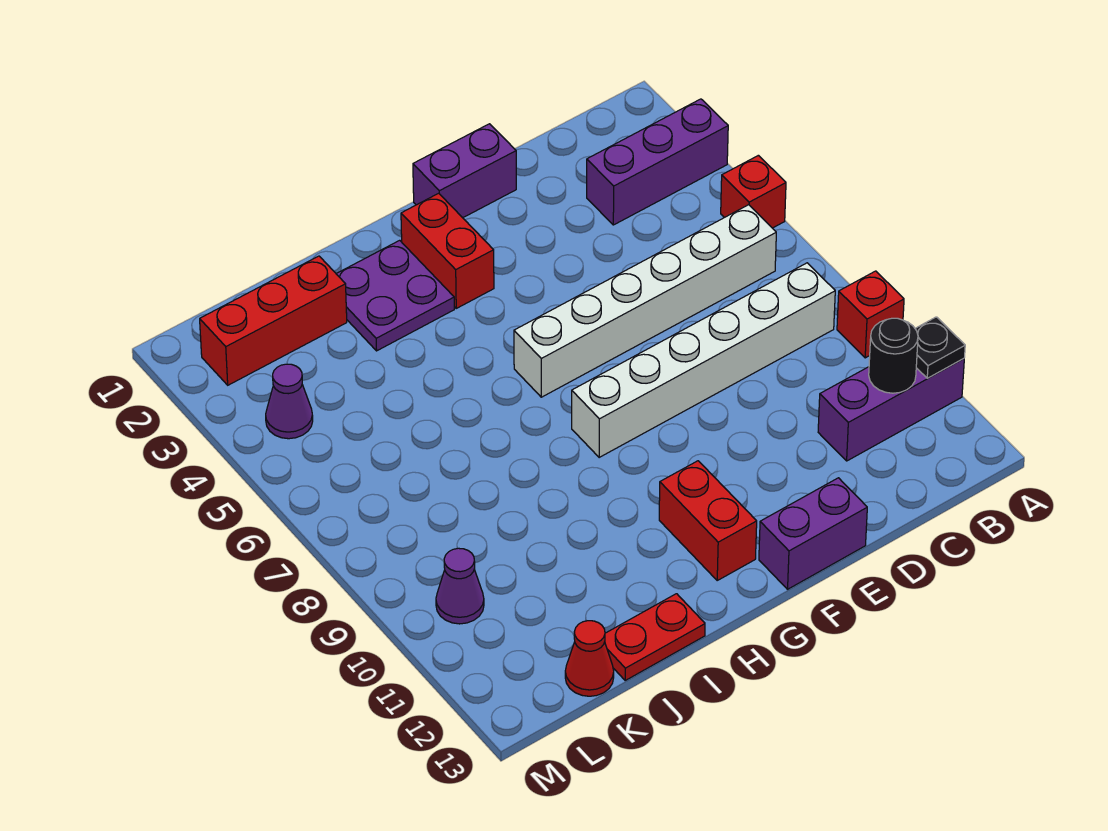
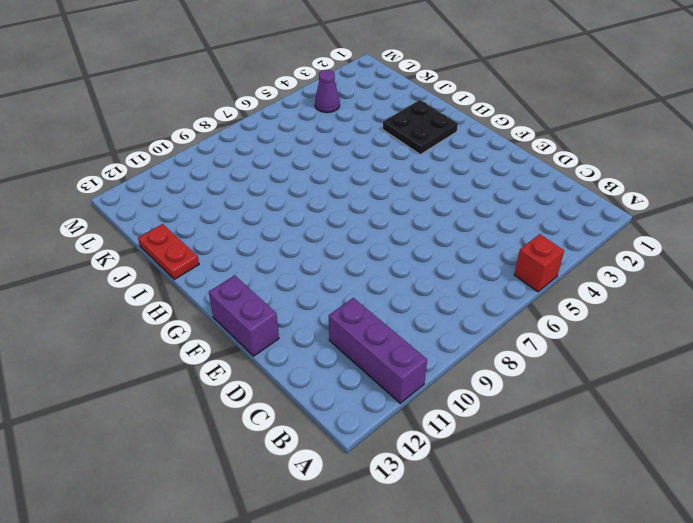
black plate H2:I3 level 1 -> purple plate H2:I3 level 1
none -> purple brick A3:C3 level 1
none -> red brick A9 level 1
none -> white brick B6:G6 level 1

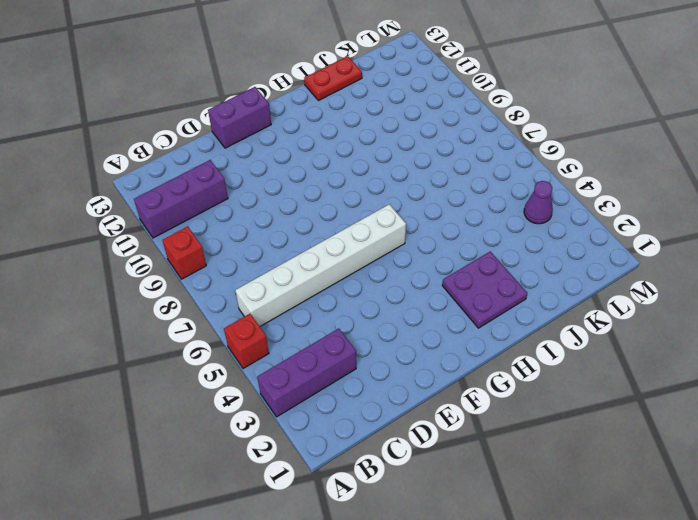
none -> white brick B8:G8 level 1
none -> purple brick E1:F1 level 1
none -> red brick G2:G3 level 1

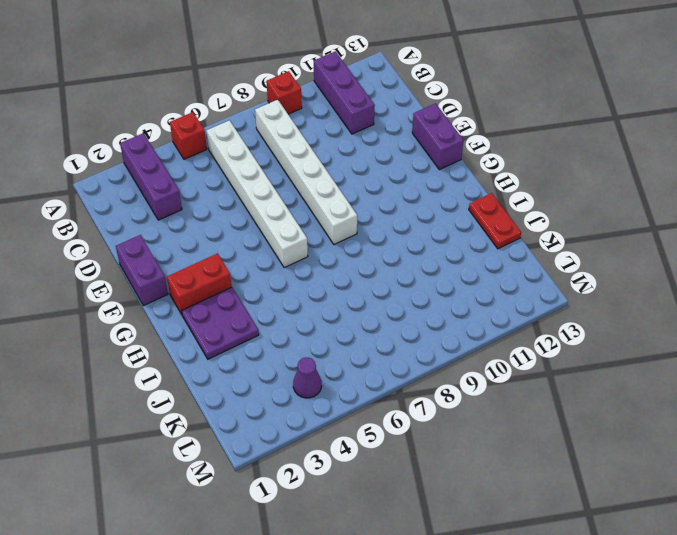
none -> red brick G11:G12 level 1
none -> red brick J2:L2 level 1
none -> red cone K13 level 1

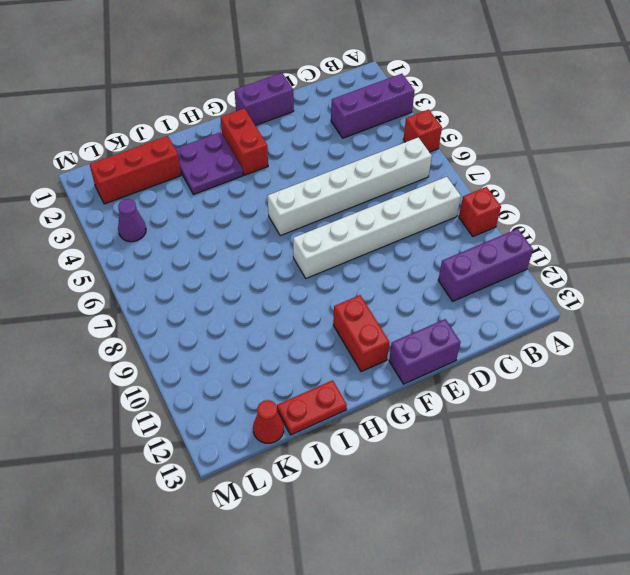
none -> purple cone L10 level 1
none -> black plate A11 level 2
none -> black round brick B11 level 2

